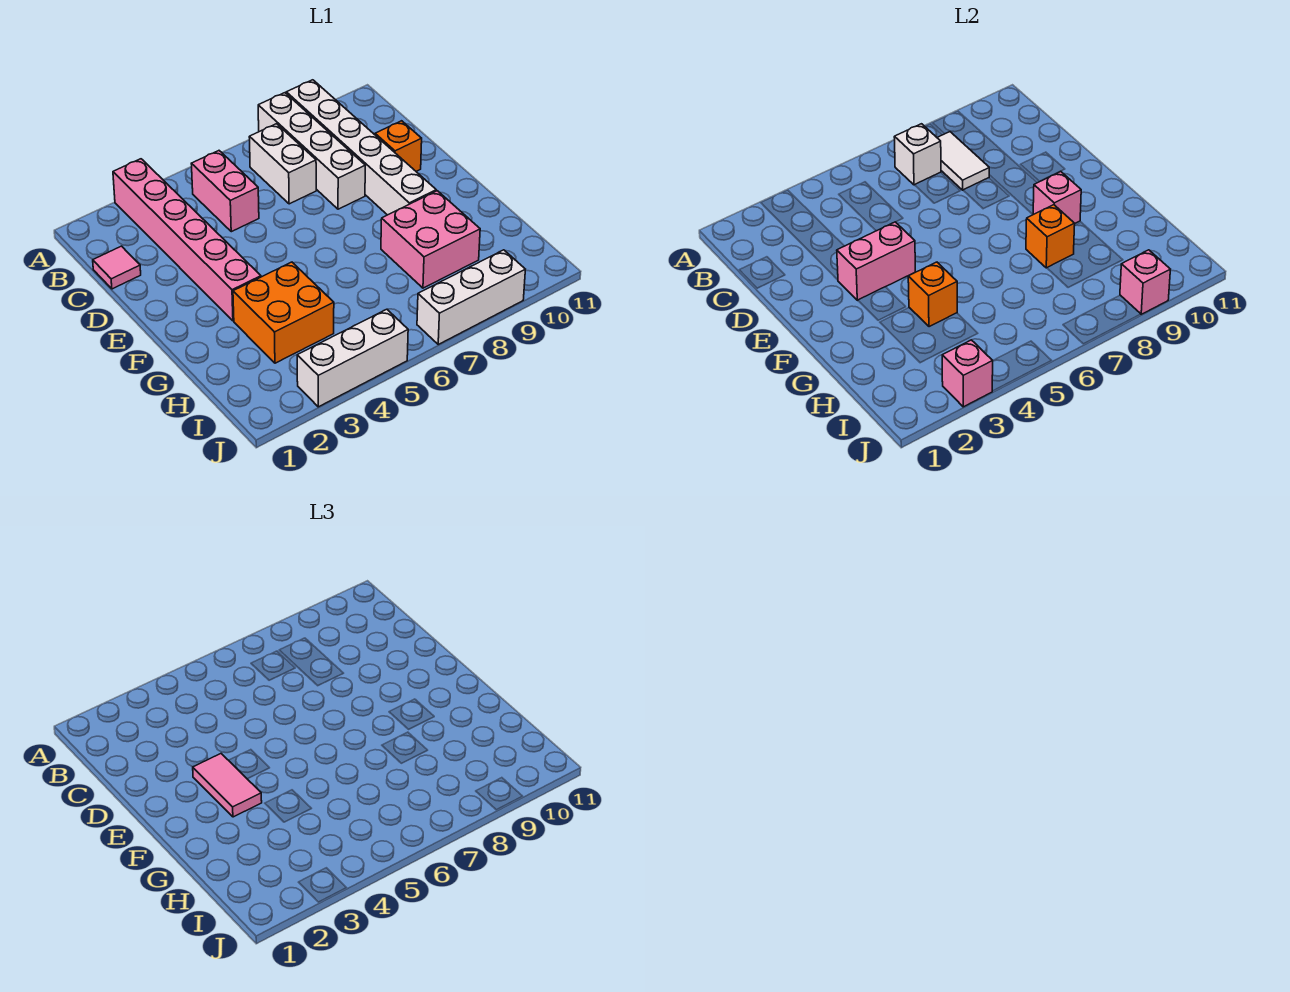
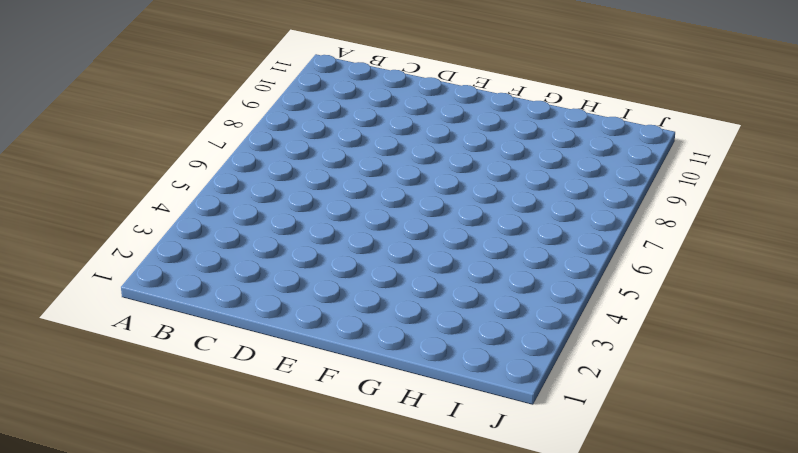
none -> pink brick A3:F3 level 1
none -> white brick A8:D8 level 1
none -> white brick A9:F9 level 1

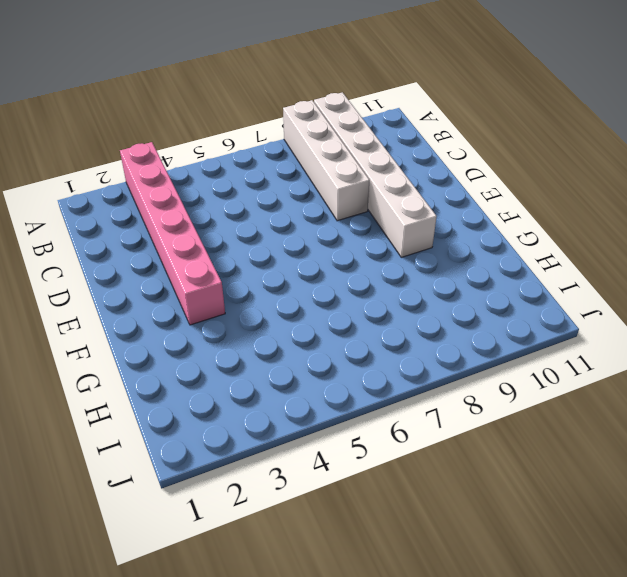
none -> pink brick B5:C5 level 1
none -> white brick B7:C7 level 1
none -> pink tile C1 level 1

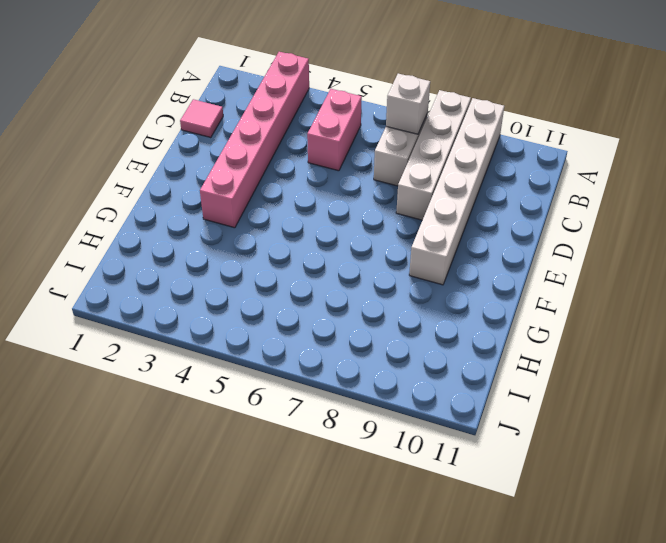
none -> orange brick D10 level 1
none -> orange brick G3:H4 level 1
none -> pink brick G8:H9 level 1

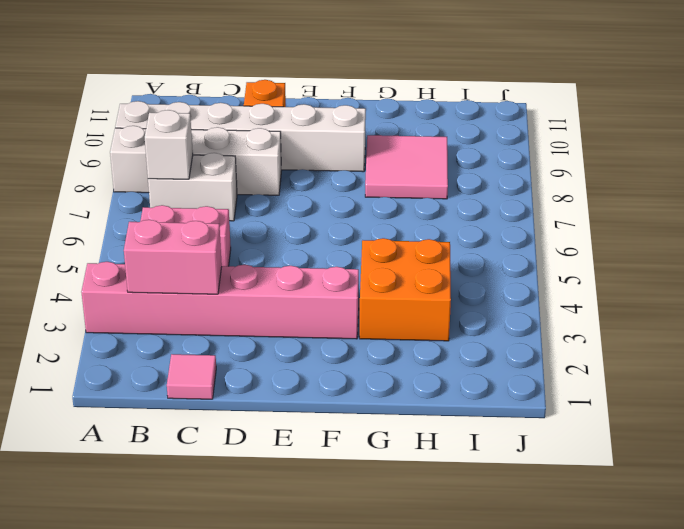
pink brick B3:C3 level 2 -> pink brick E3:E4 level 2
pink tile G8:H9 level 1 -> pink brick G8:H9 level 1
none -> white brick J3:J5 level 1
none -> white brick J7:J9 level 1
none -> white tile B8:C8 level 2

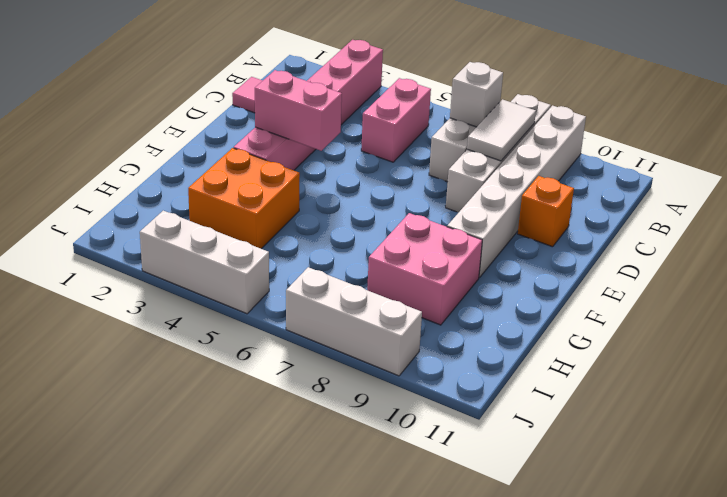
none -> pink brick F9 level 2
none -> orange brick G4 level 2
none -> orange brick G8 level 2

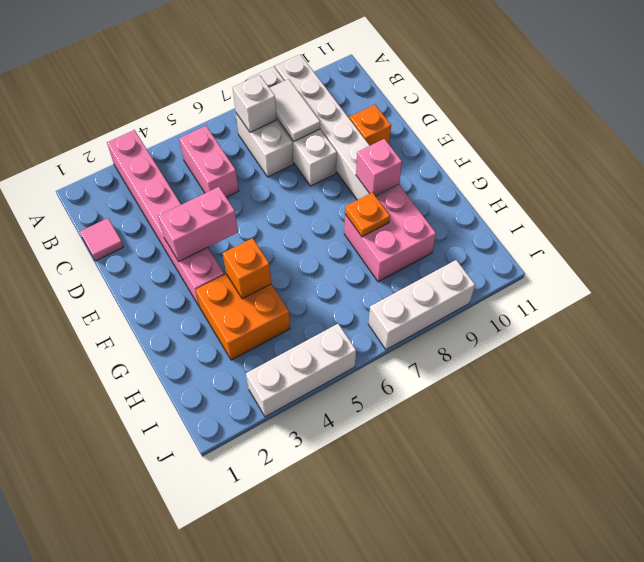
orange plate G8 level 2 -> orange brick G8 level 2
none -> pink brick J3 level 2
none -> pink brick J9 level 2
none -> pink tile E3:F3 level 3

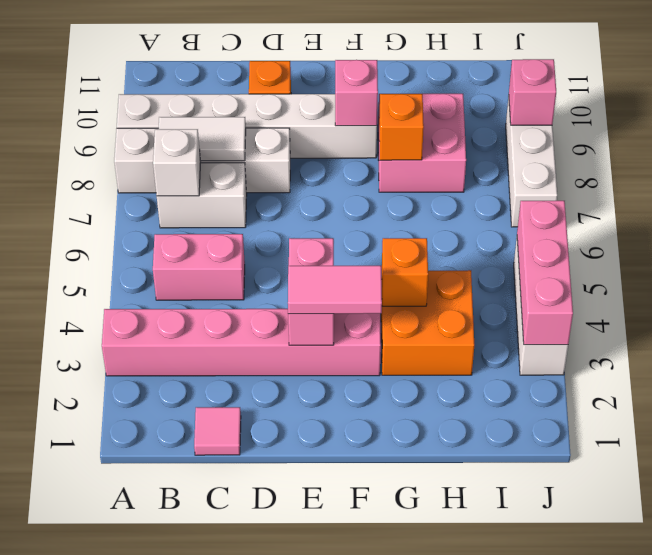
pink brick J3:J5 level 2 -> pink brick J3 level 2

